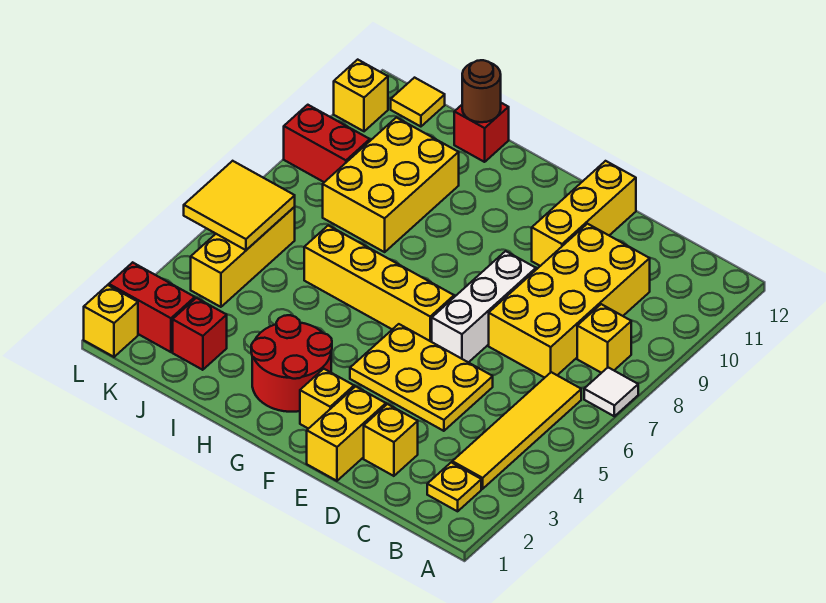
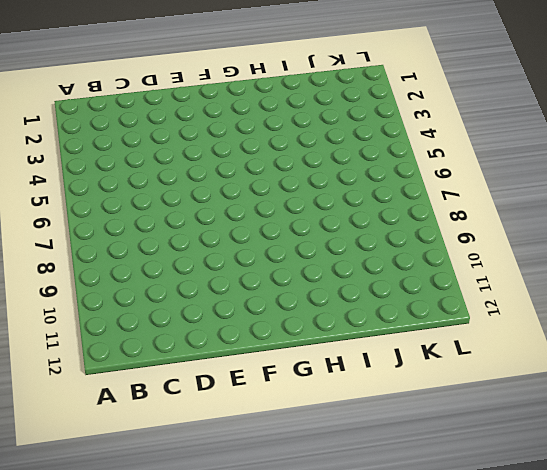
none -> white tile A7 level 1
none -> yellow plate B2 level 1
none -> yellow tile B3:B6 level 1

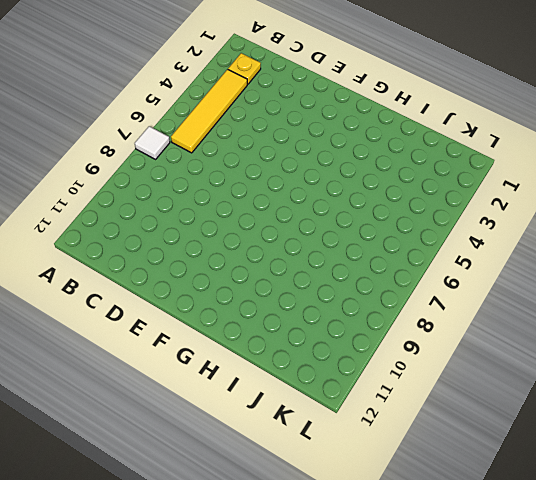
none -> yellow brick B8 level 1
none -> yellow brick C7:D10 level 1
none -> yellow brick D2 level 1

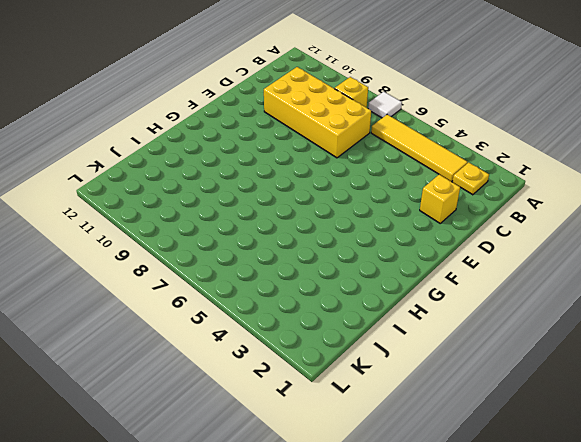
none -> yellow plate D4:F5 level 1
none -> yellow brick E1:E2 level 1
none -> white brick E6:E8 level 1

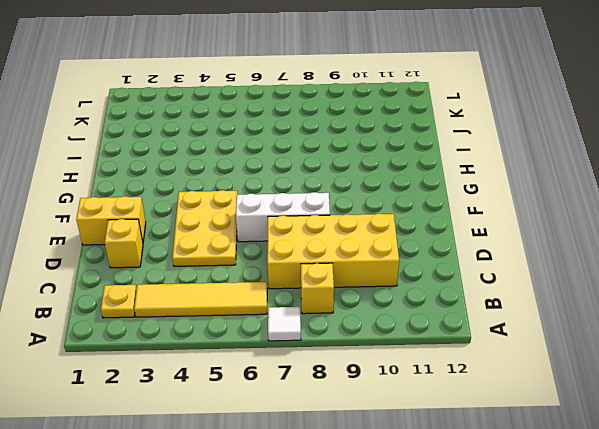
none -> yellow brick E10:E12 level 1
none -> yellow brick F2 level 1
none -> yellow brick F6:I6 level 1

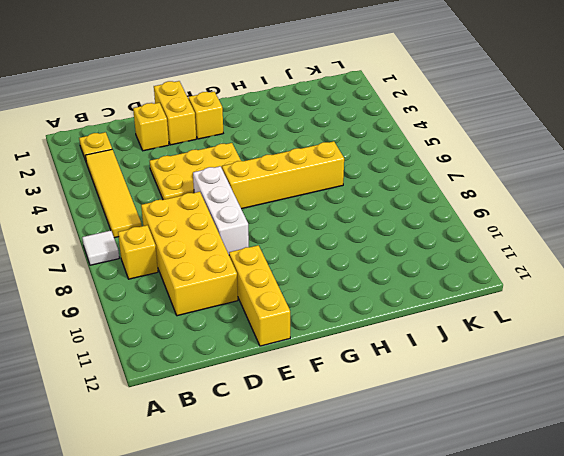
none -> red round brick G2:H3 level 1
none -> yellow brick I8:J10 level 1
none -> red brick I12 level 1

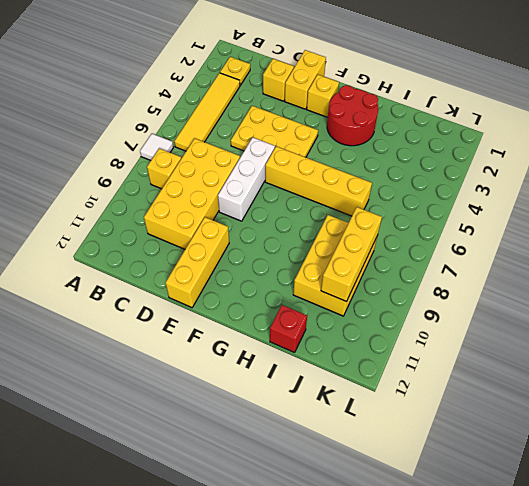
yellow brick J8:J10 level 2 -> yellow brick K4:K6 level 1
none -> red brick J2 level 1
none -> red brick K2:L2 level 1
none -> red brick K9:L9 level 1

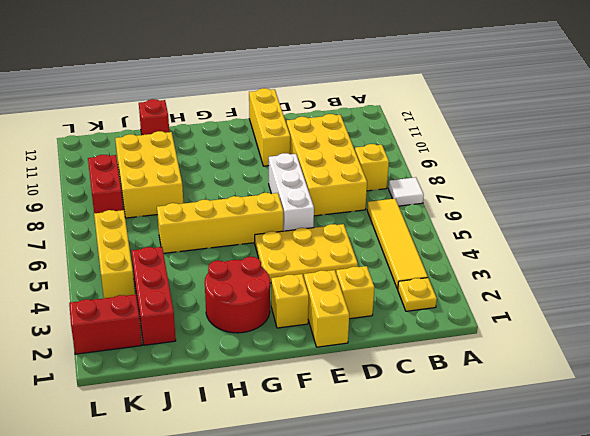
red brick J2:J4 level 1 -> red brick J2 level 1
red brick K8:K9 level 1 -> red brick K9:L9 level 1
none -> yellow tile K12 level 1
none -> yellow brick L1 level 1
none -> yellow brick L11 level 1

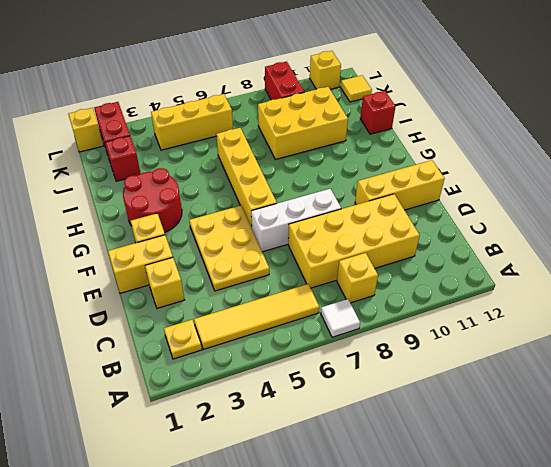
none -> brown round brick I12 level 2
none -> yellow tile K5:L6 level 2

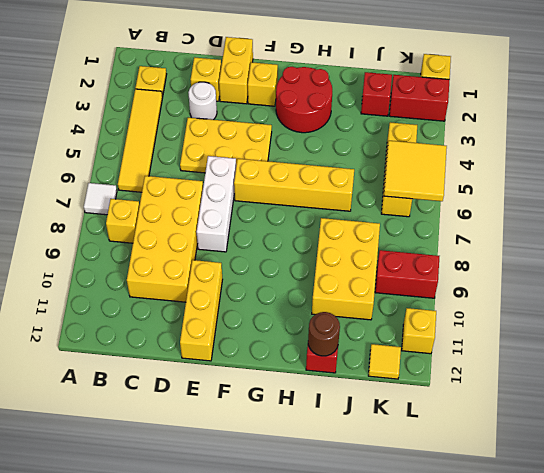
white round brick D3 level 1 -> none

